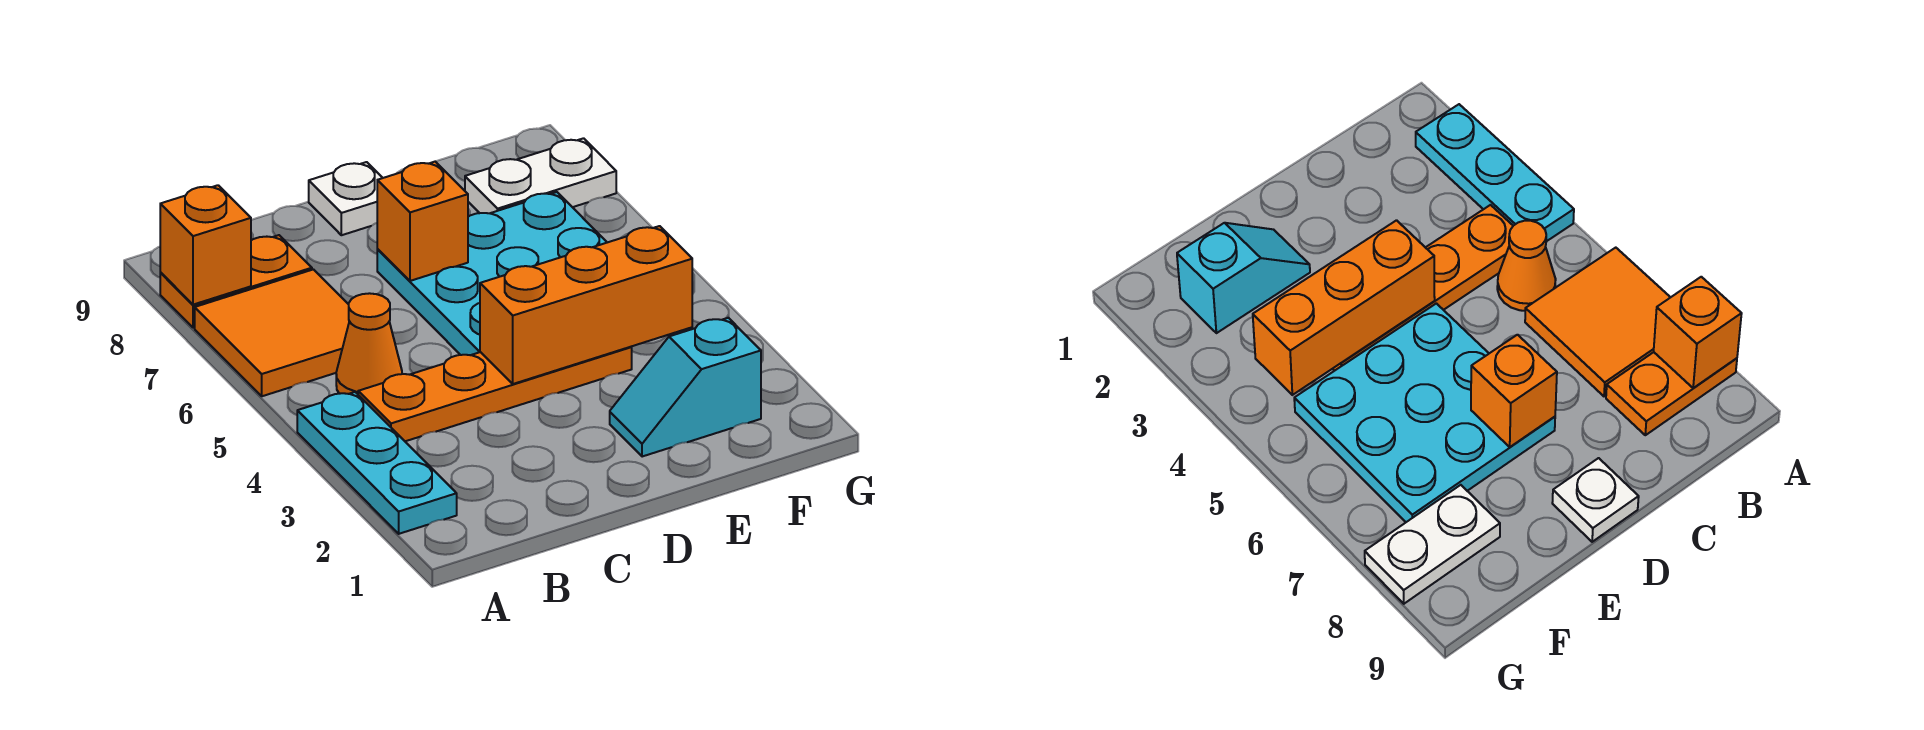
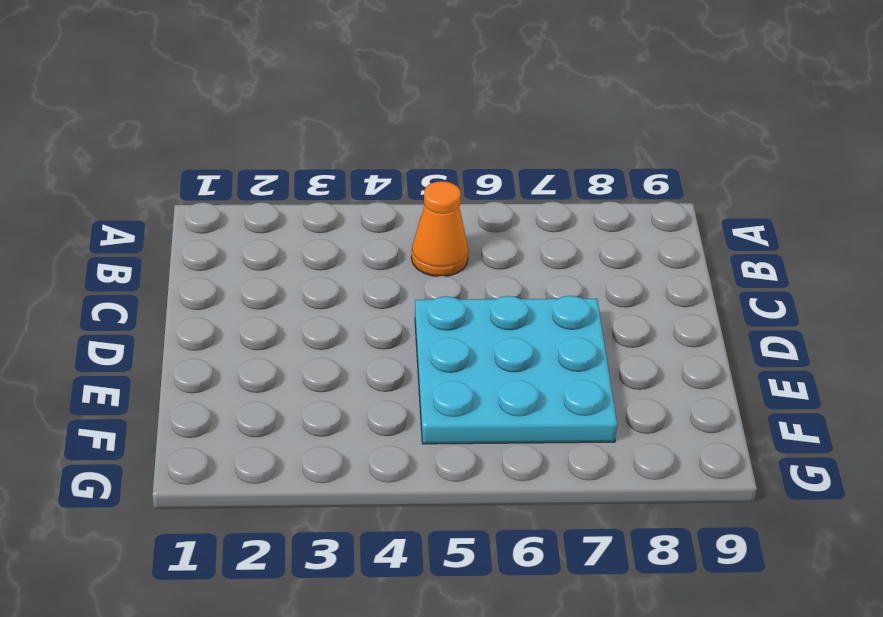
none -> cyan plate A2:A4 level 1
none -> orange tile A6:B7 level 1
none -> orange plate A8:B8 level 1

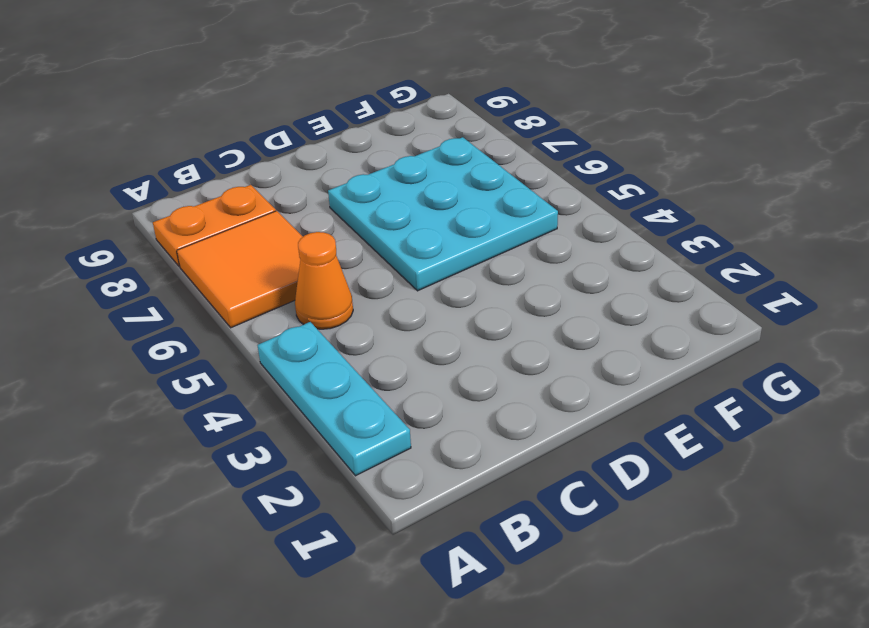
none -> orange plate B4:E4 level 1
none -> white plate D9 level 1
none -> cyan slope E2:F2 level 1 top F

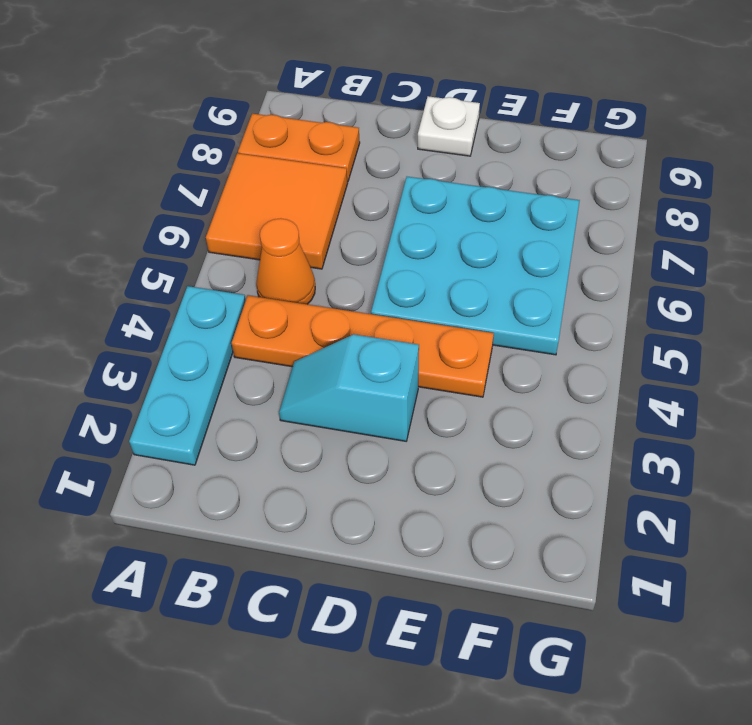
cyan slope C3:D3 level 1 top D -> cyan slope E2:F2 level 1 top F
none -> white plate F8:G8 level 1
none -> orange brick A8 level 2
none -> orange brick D4:F4 level 2

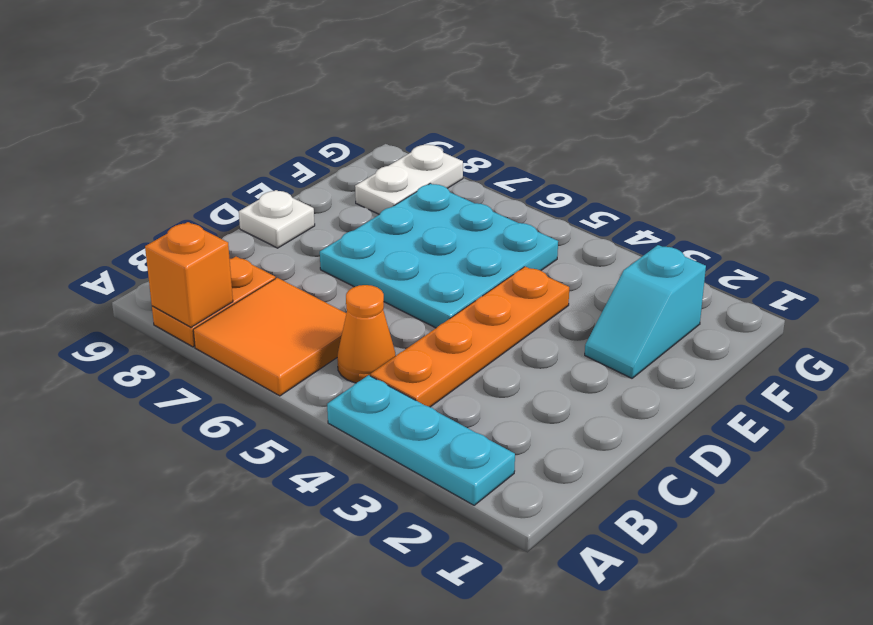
none -> orange brick D4:F4 level 2
none -> orange brick D7 level 2

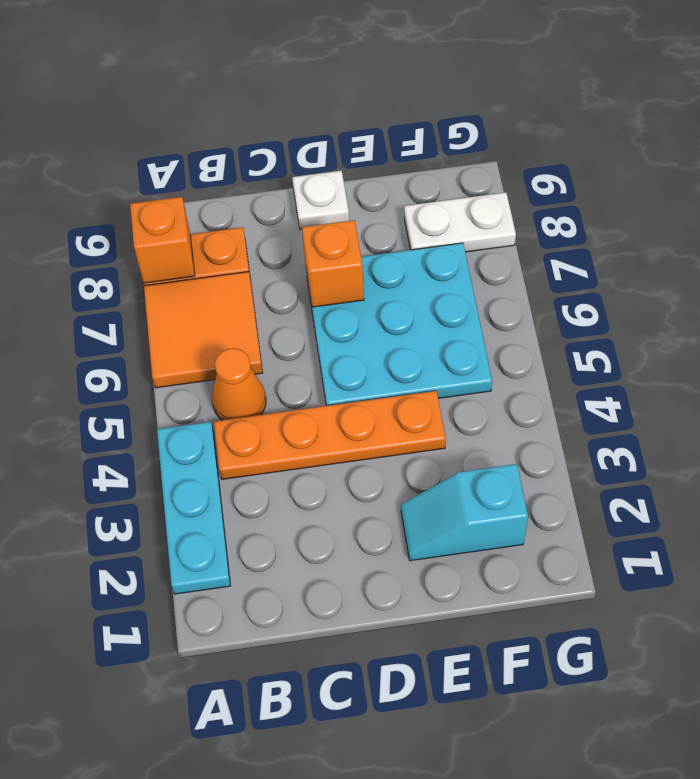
none -> orange brick D4:F4 level 2

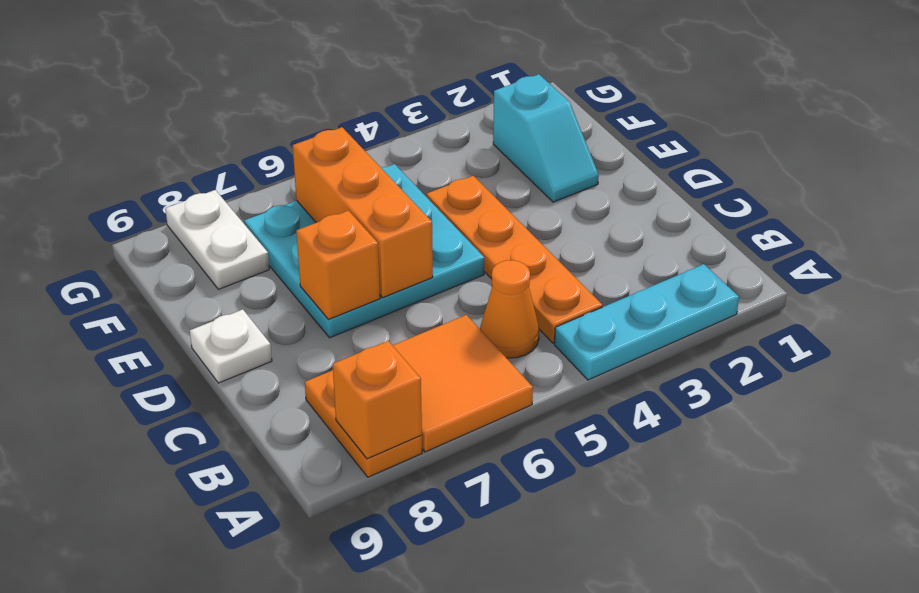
orange brick D6:F6 level 2 -> orange brick D4:F4 level 2

